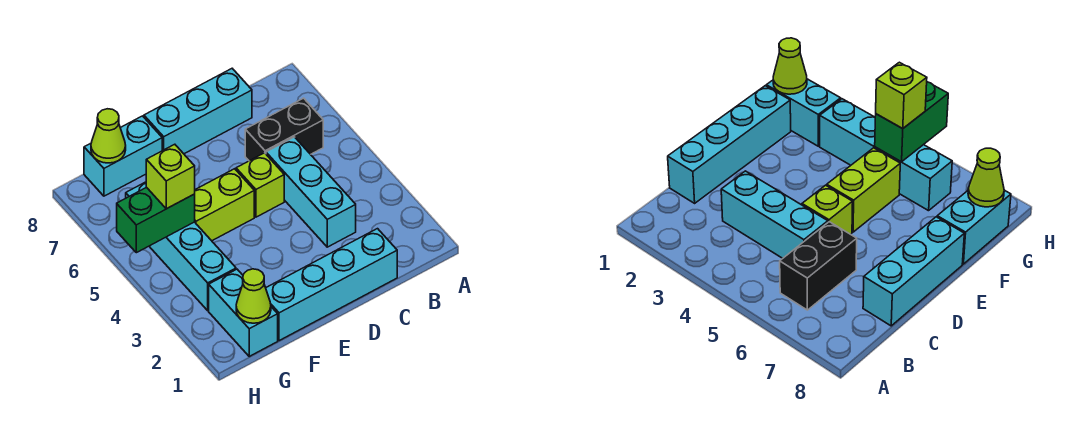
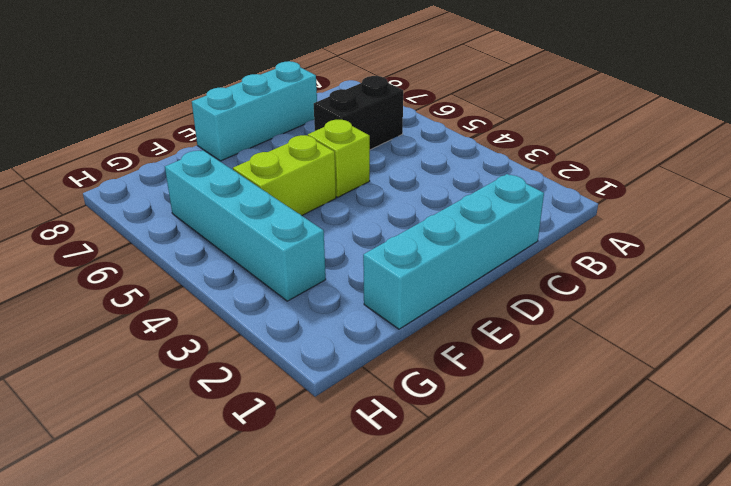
none -> cyan brick C3:C5 level 1
none -> cyan brick F8:G8 level 1
none -> cyan brick G1:G2 level 1

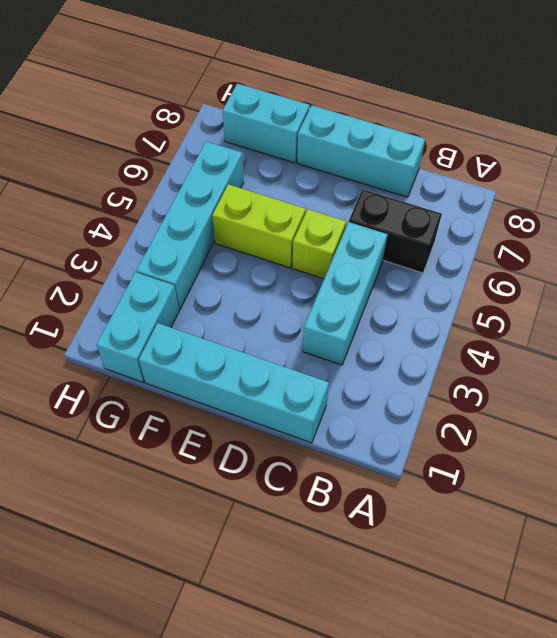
none -> lime cone G1 level 2
none -> green brick G5:H5 level 2
none -> lime cone G8 level 2

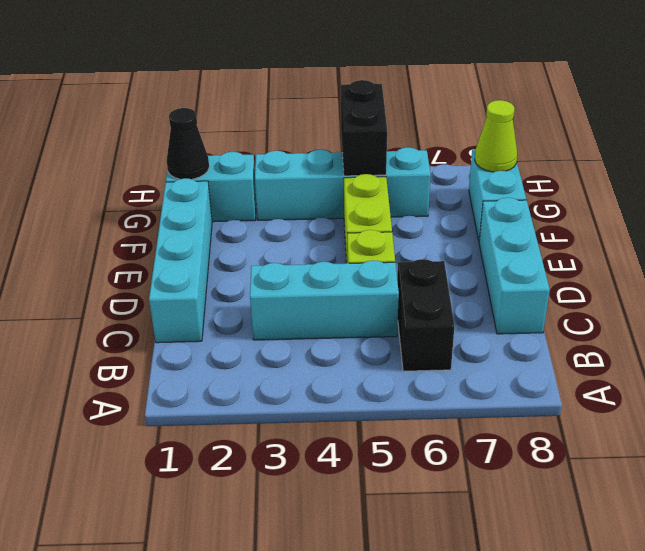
black cone G1 level 2 -> lime cone G1 level 2
black brick G5:H5 level 2 -> green brick G5:H5 level 2
none -> lime brick G5 level 3

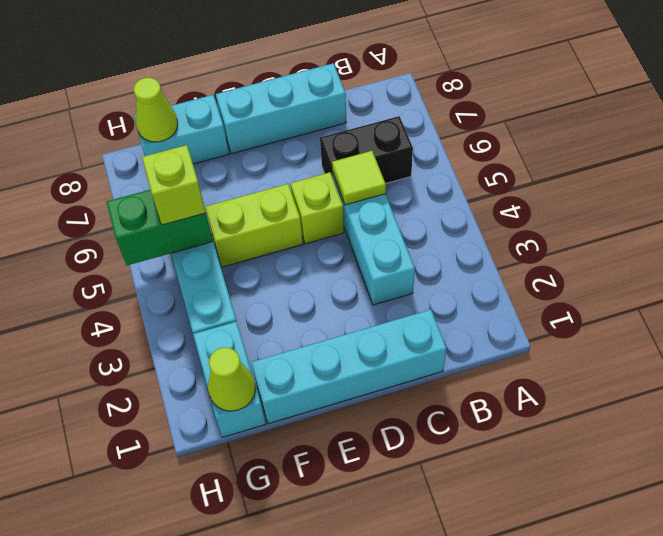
lime tile C5 level 2 -> none

